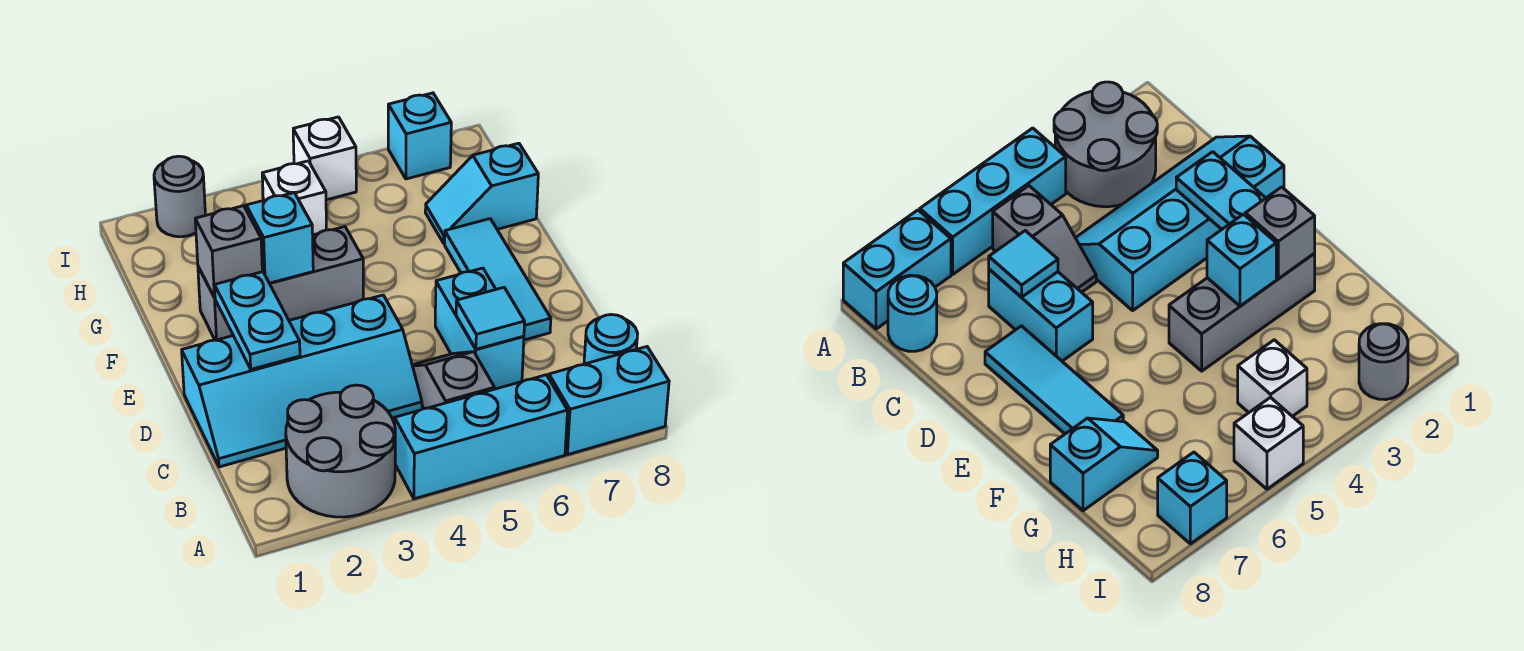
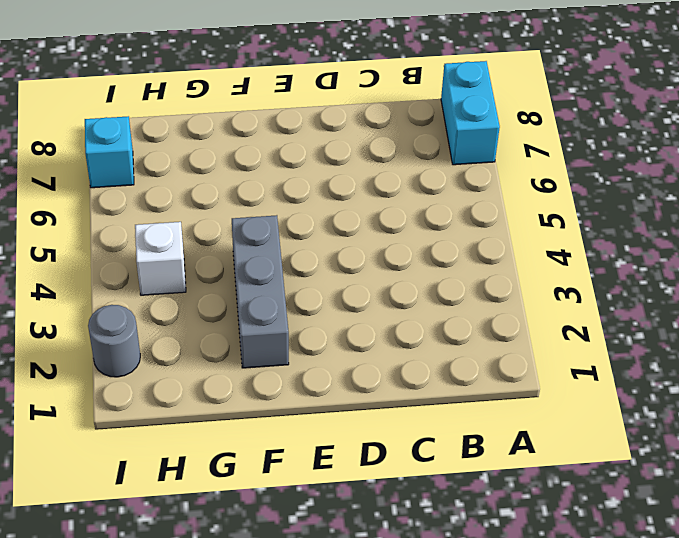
none -> grey round brick A2:B3 level 1
none -> cyan brick A4:A6 level 1
none -> grey slope B5:C5 level 1 top B

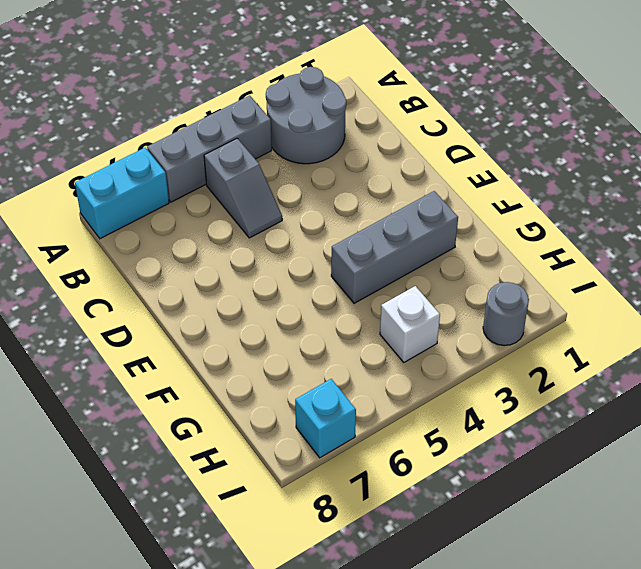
grey brick A4:A6 level 1 -> cyan brick A4:A6 level 1
none -> cyan round brick B8 level 1
none -> cyan slope C1:D4 level 1 top D
none -> cyan brick C6:D6 level 1

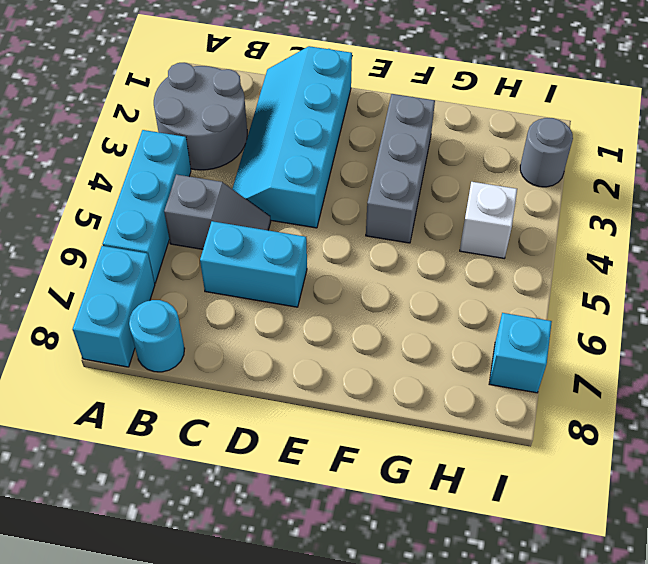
none -> cyan tile D7:F7 level 1
none -> cyan slope G7:G8 level 1 top 8
none -> white brick I5 level 1

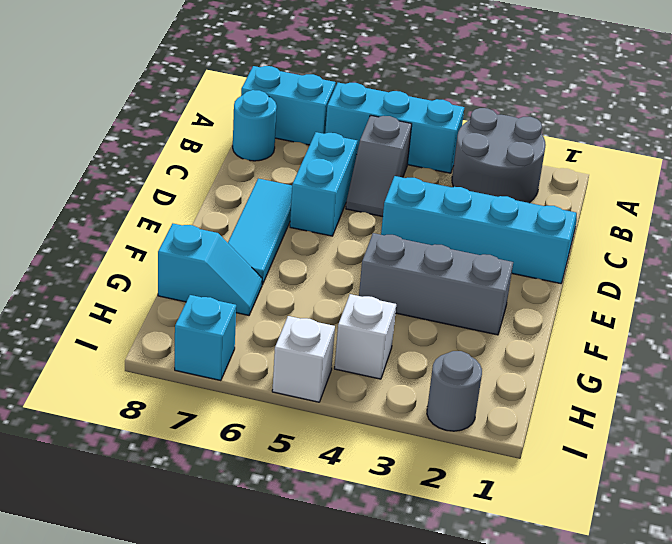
none -> cyan tile C6 level 2
none -> cyan plate D2:E2 level 2
none -> grey brick F2 level 2

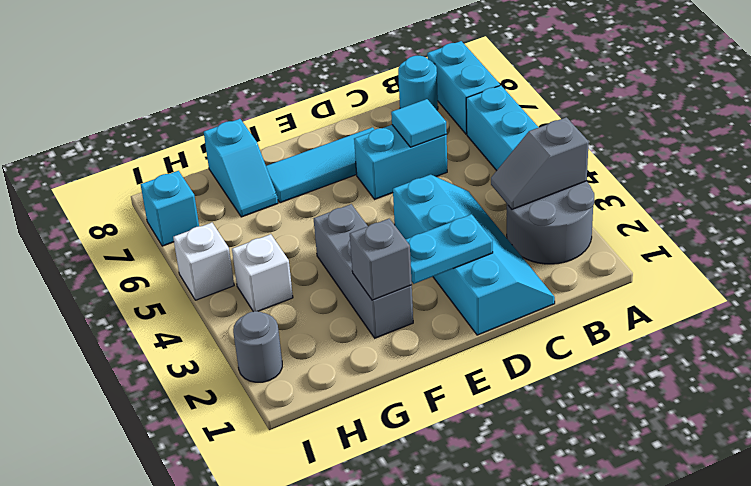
grey slope A3:B3 level 2 top A -> grey slope B5:C5 level 1 top B
none -> cyan brick F3 level 2

